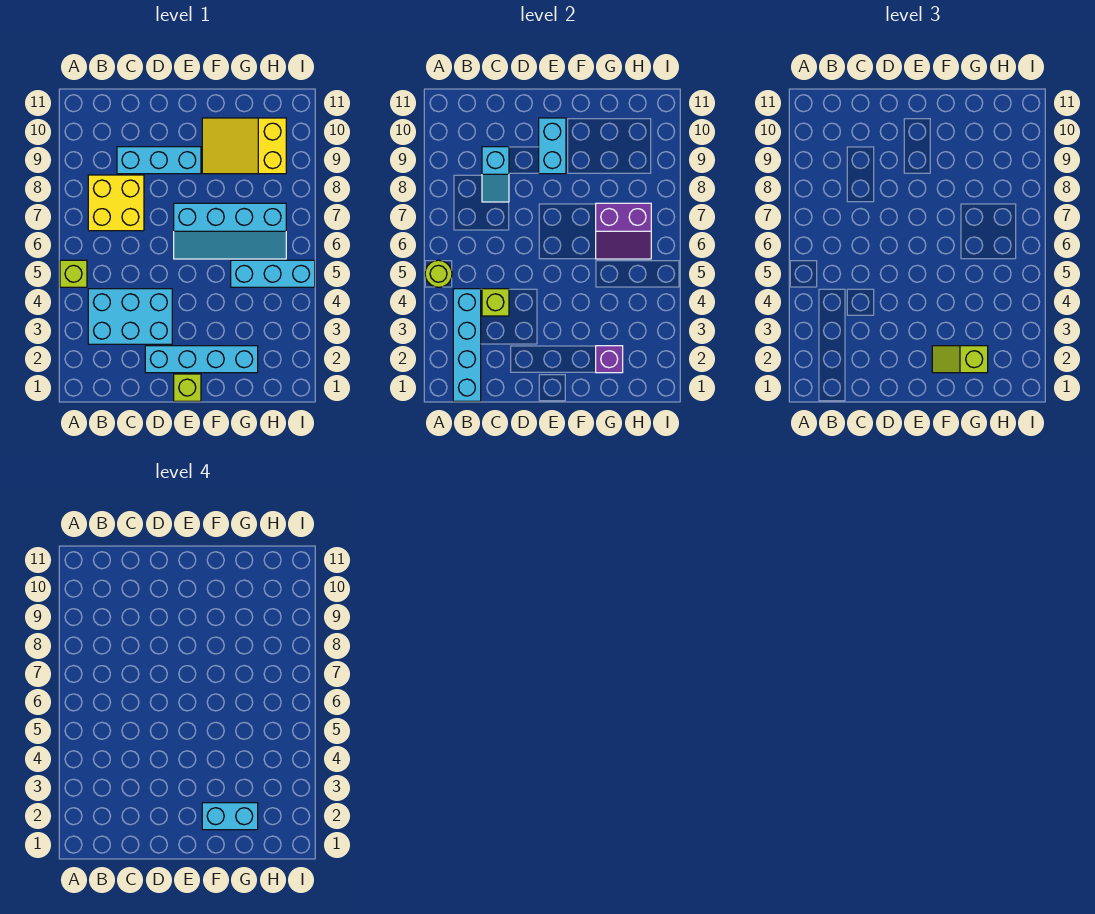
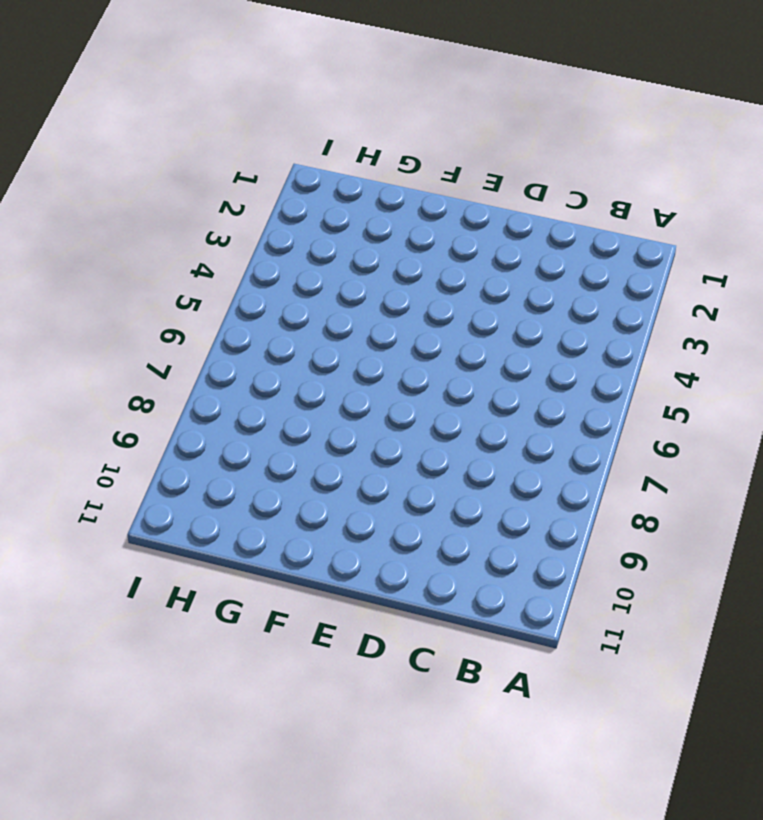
none -> lime brick A5 level 1
none -> cyan brick B3:D4 level 1
none -> yellow brick B7:C8 level 1

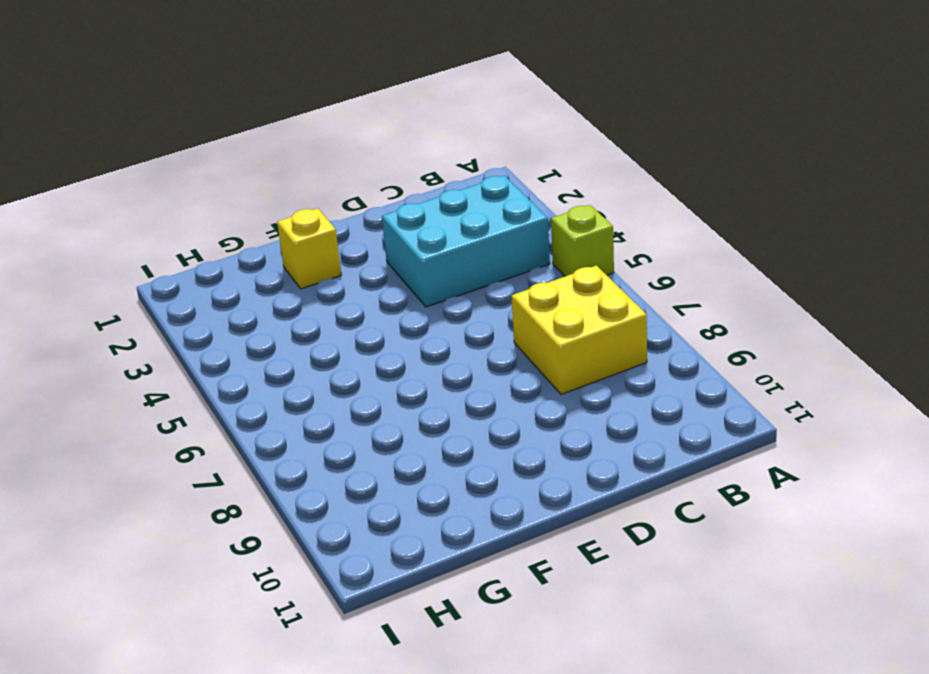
yellow brick F2 level 1 -> cyan brick D2:G2 level 1
none -> cyan brick C9:E9 level 1
none -> lime brick E1 level 1
none -> cyan slope E6:H7 level 1 top 7

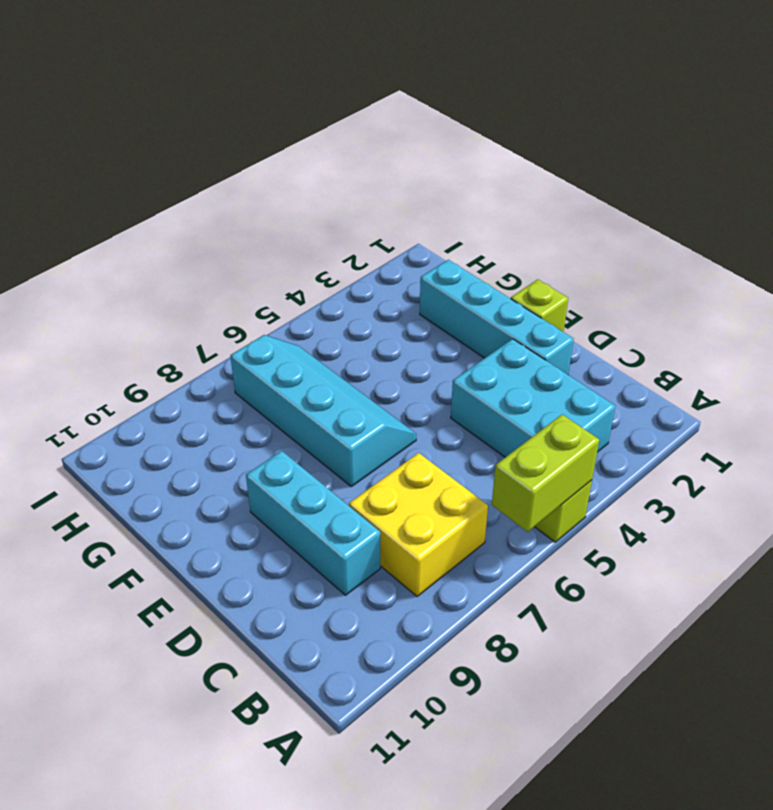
lime brick A5:A6 level 2 -> lime round brick A5 level 2
none -> yellow slope F9:H10 level 1 top H
none -> cyan brick G5:I5 level 1
none -> cyan brick B1:B4 level 2

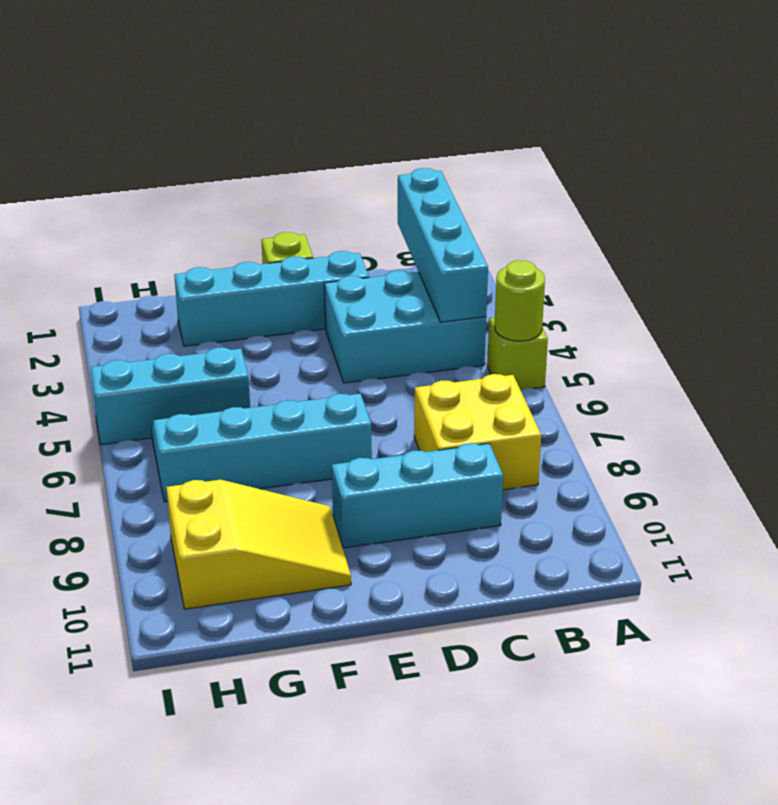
none -> lime brick C4 level 2
none -> cyan slope C8:C9 level 2 top 9
none -> cyan brick E9:E10 level 2

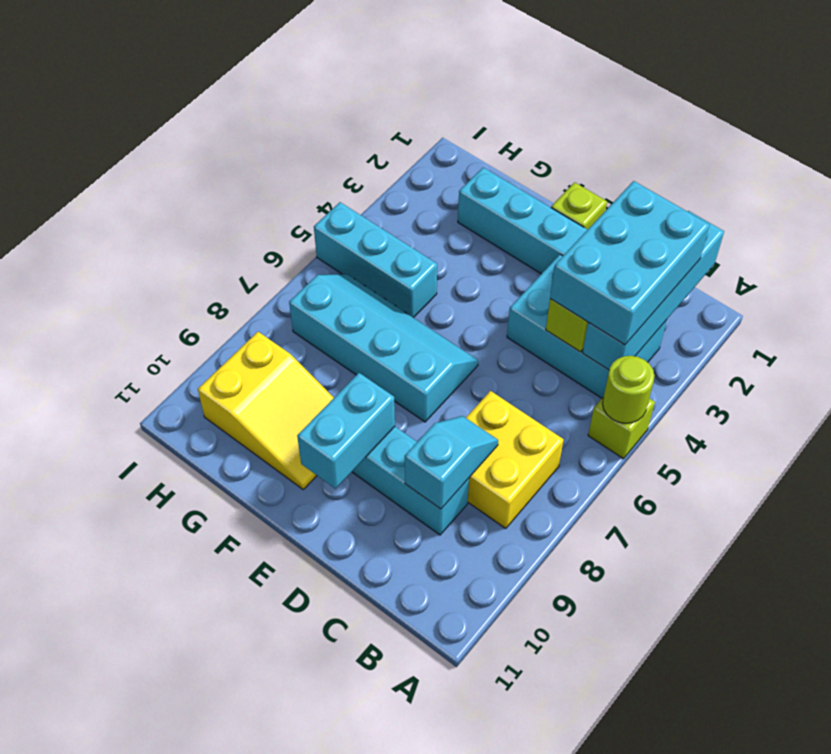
cyan brick B2:C4 level 3 -> none
none -> purple brick G2 level 2
none -> purple slope G6:H7 level 2 top 7
none -> lime slope F2:G2 level 3 top G

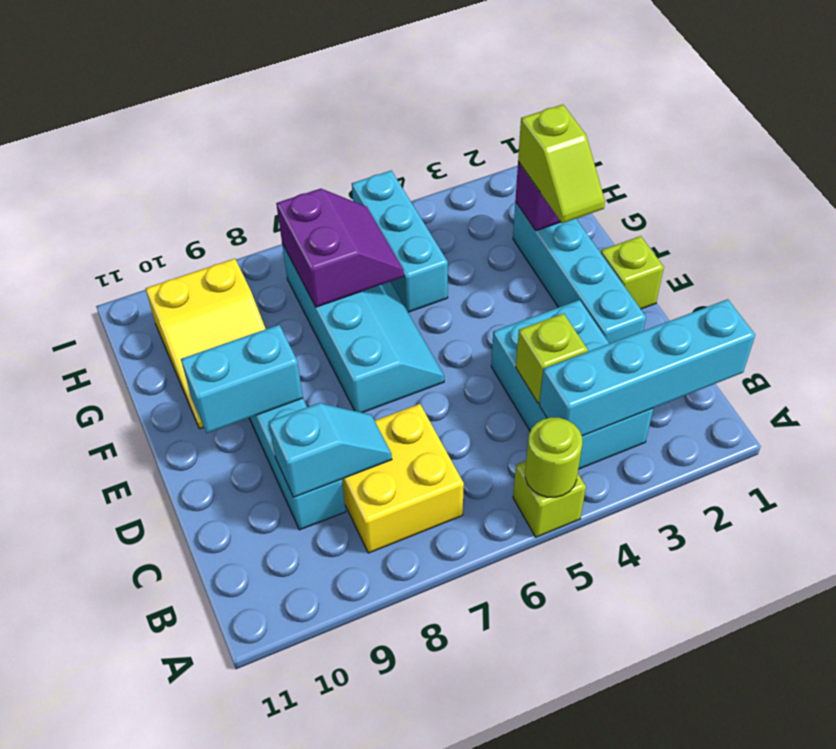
none -> cyan brick F2:G2 level 4

